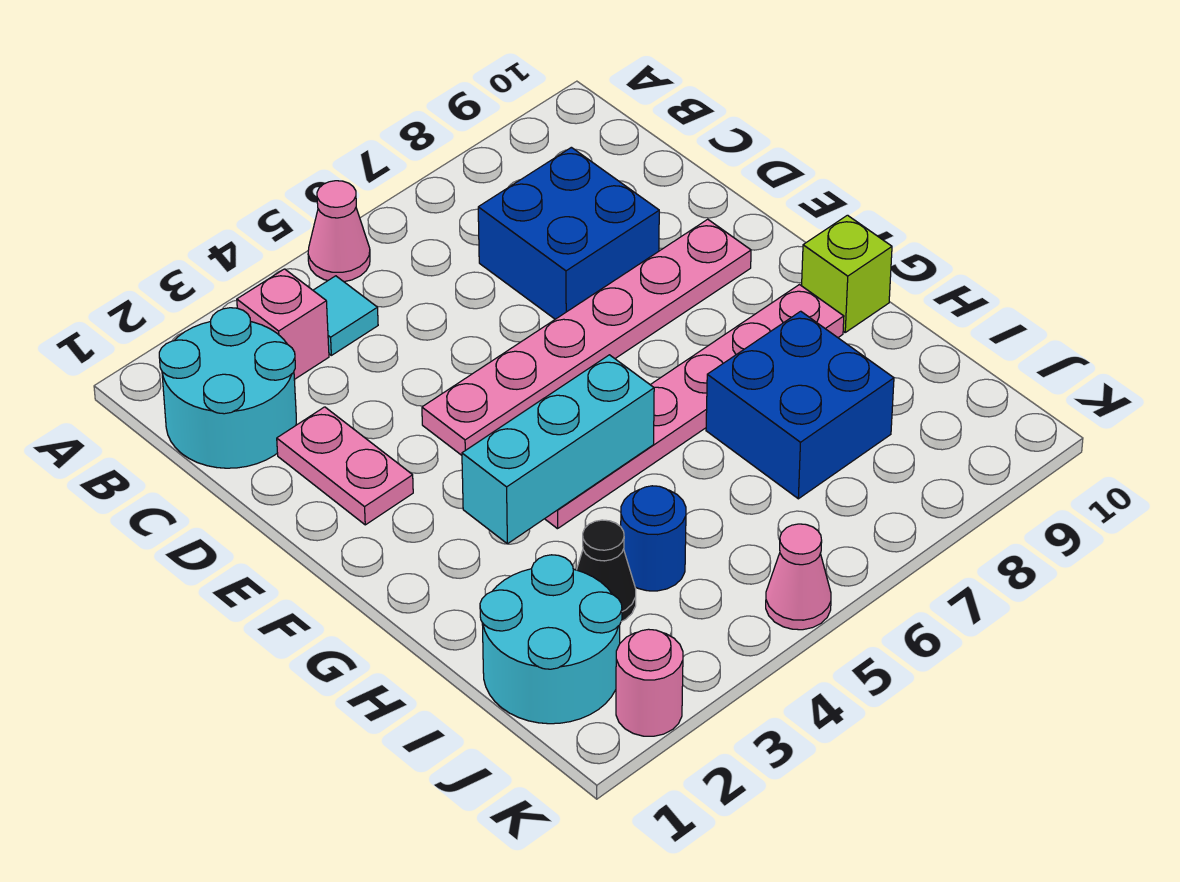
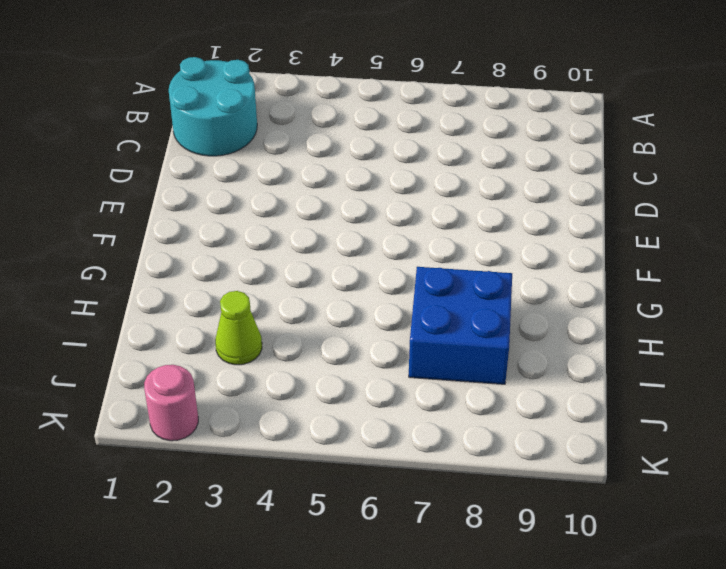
lime cone I3 level 1 -> black cone I3 level 1
none -> pink cone A5 level 1
none -> pink brick B3 level 1
none -> cyan tile B4 level 1

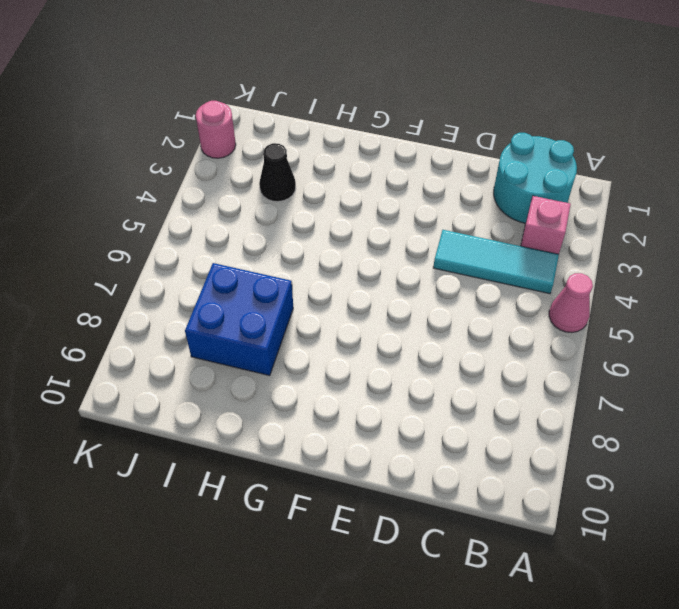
cyan tile B4:D4 level 1 -> cyan tile B4 level 1
none -> blue brick C7:D8 level 1
none -> pink plate D2:E2 level 1
none -> pink plate E4:E9 level 1

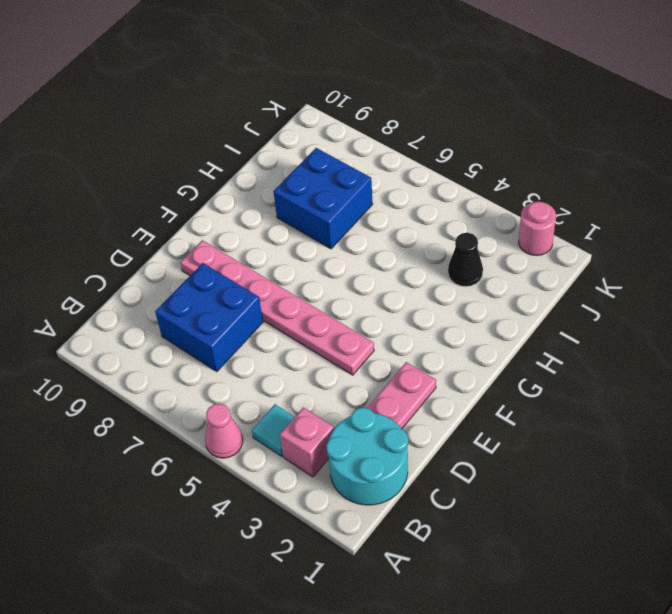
none -> pink plate G4:G9 level 1
none -> lime brick G10 level 1
none -> cyan round brick I1:J2 level 1

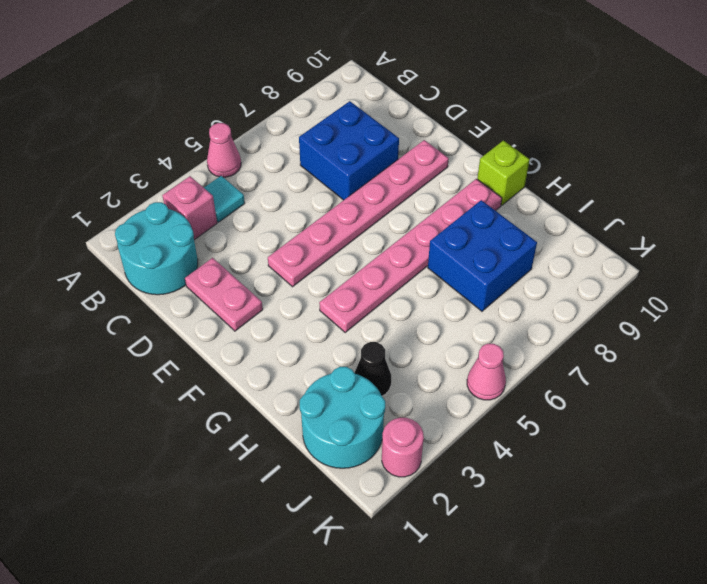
none -> blue round brick I4 level 1
none -> cyan brick G3:G5 level 2

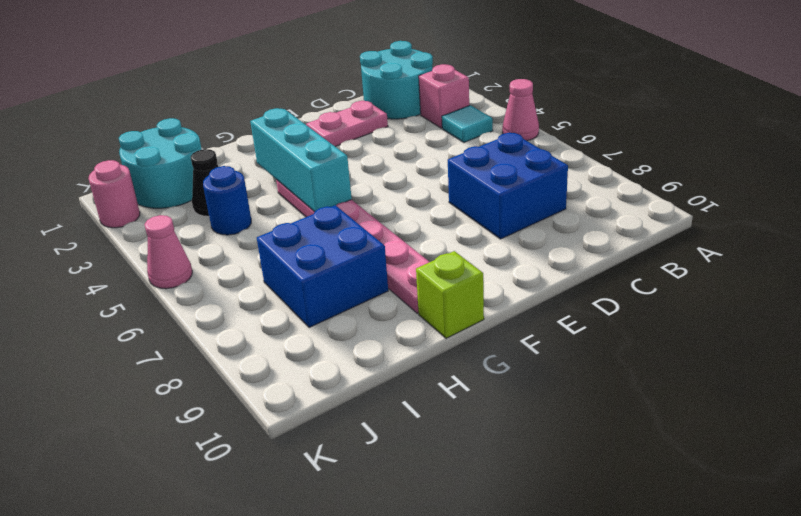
none -> pink plate E4:E9 level 1

